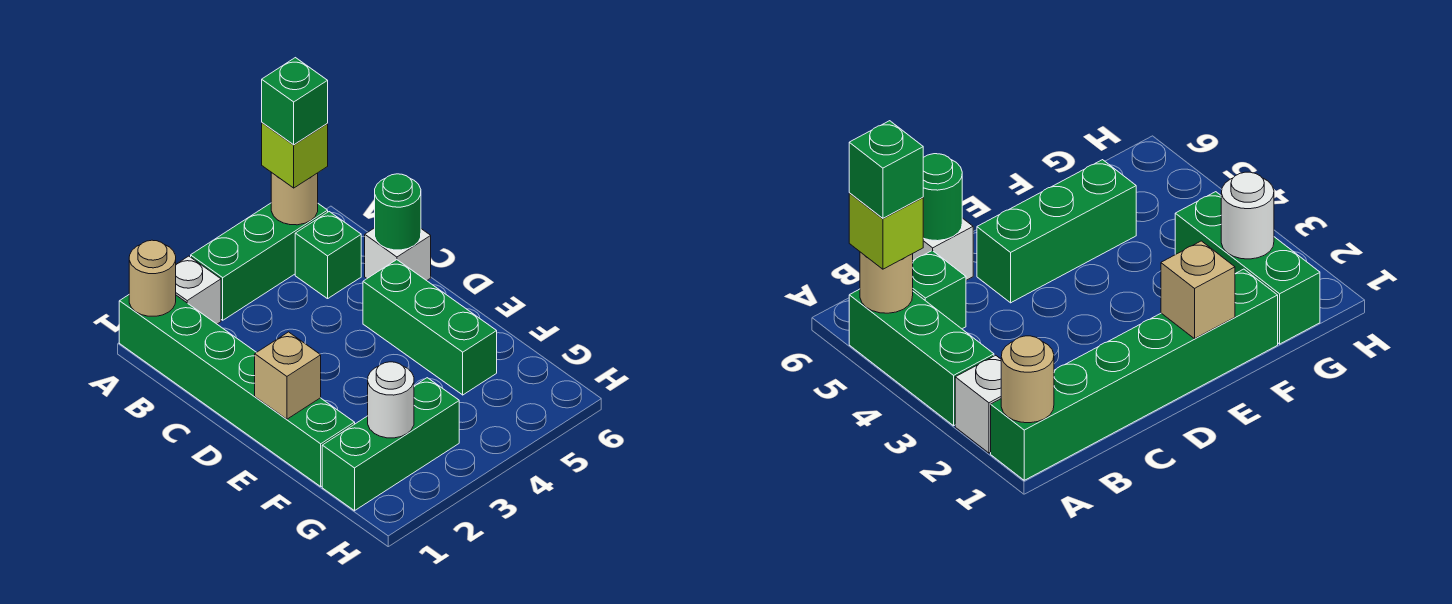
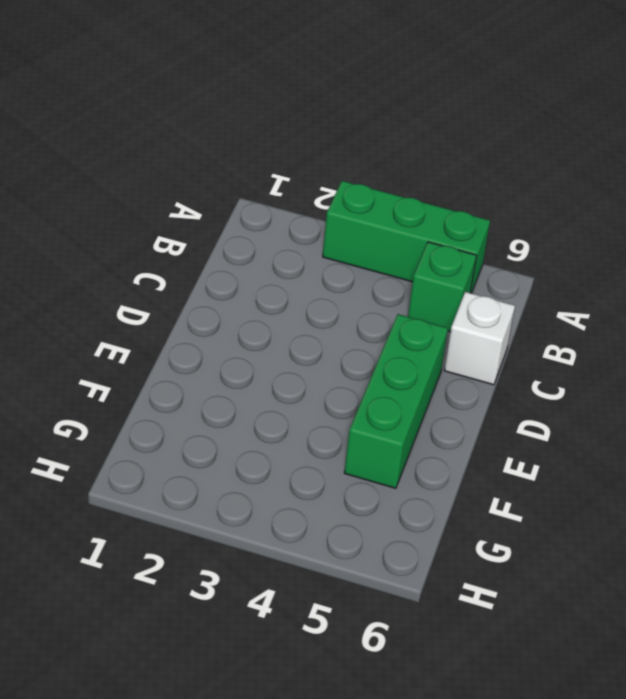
none -> green brick A1:F1 level 1
none -> white brick A2 level 1
none -> green brick G1:G3 level 1

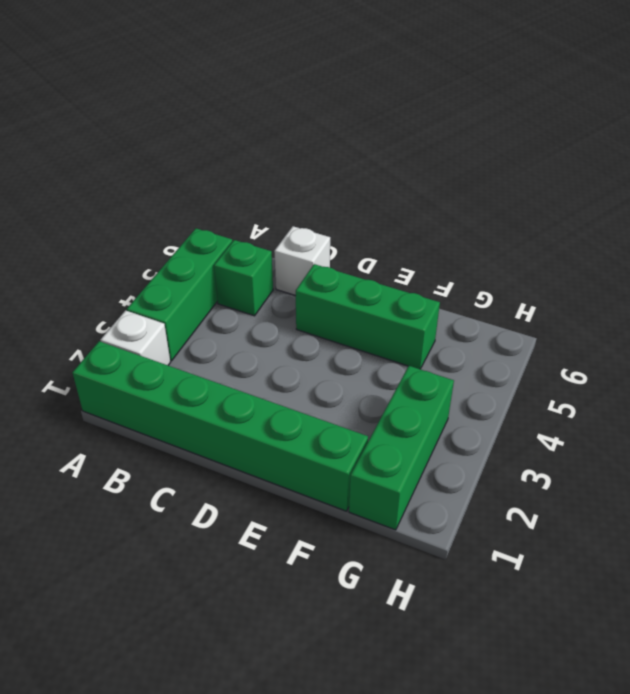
none -> tan round brick A1 level 2
none -> tan round brick A5 level 2
none -> green round brick C6 level 2

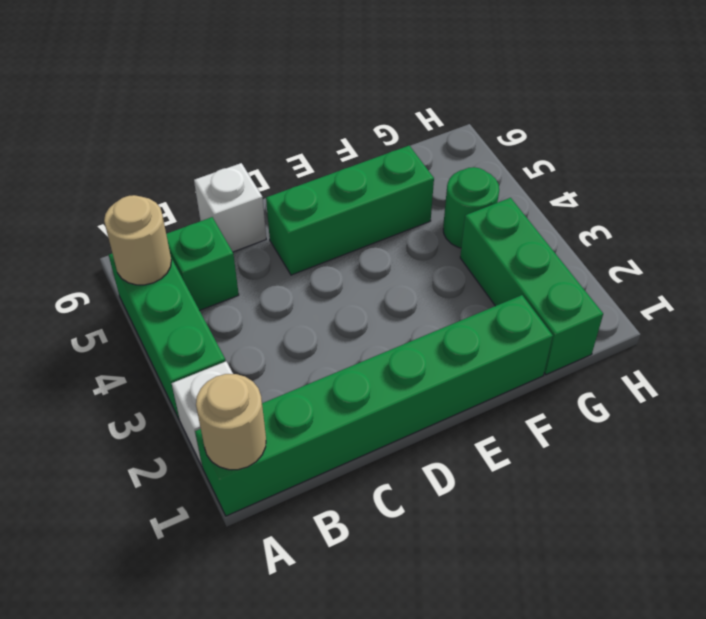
green round brick G4 level 1 -> green round brick C6 level 2
none -> tan brick E1 level 2
none -> white round brick G2 level 2
none -> lime brick A5 level 3

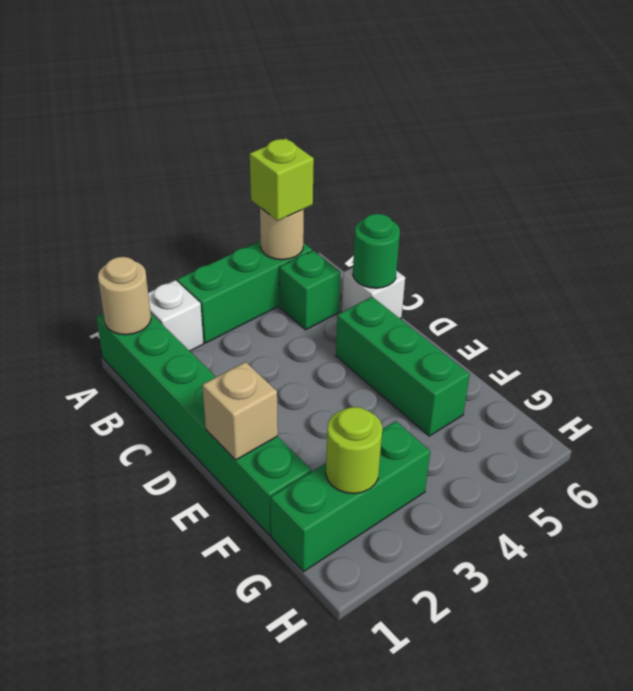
lime round brick G2 level 2 -> white round brick G2 level 2
none -> green brick A5 level 4

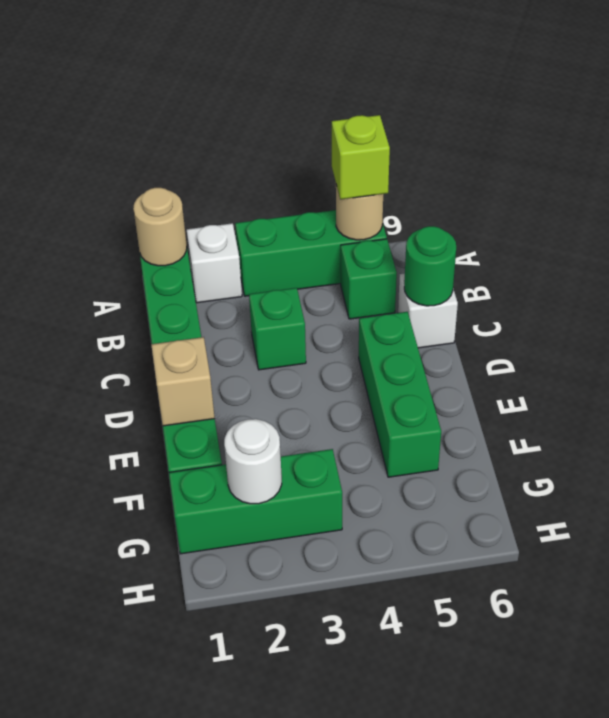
green brick C3 level 1 -> green brick A5 level 4

